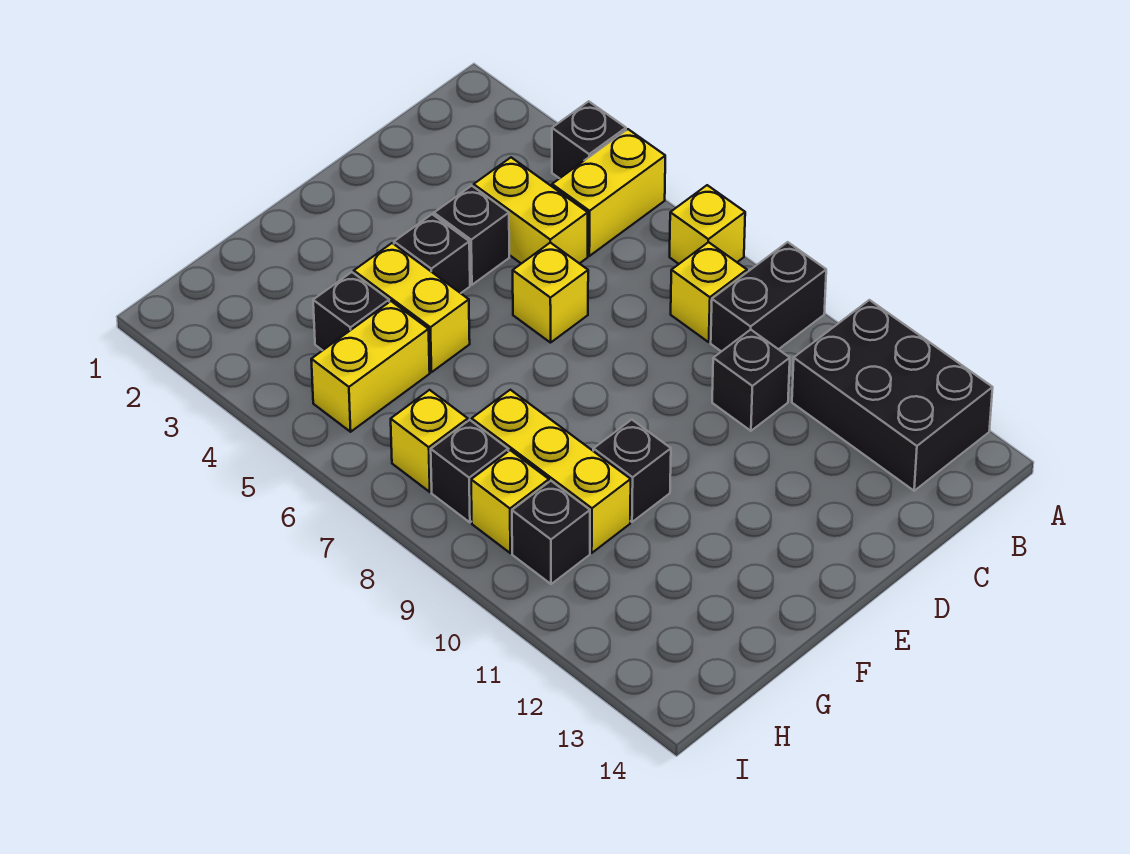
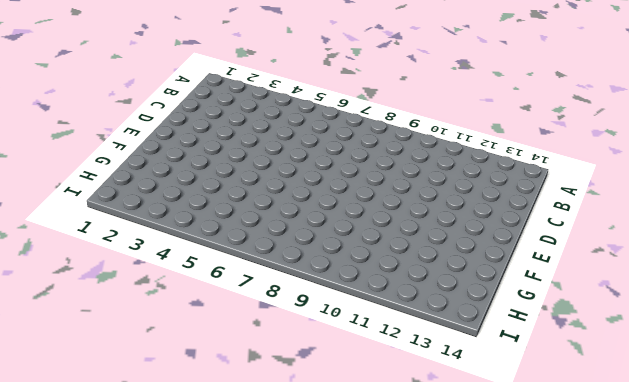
none -> black brick A4 level 1
none -> yellow brick A5:B5 level 1
none -> yellow brick A7 level 1

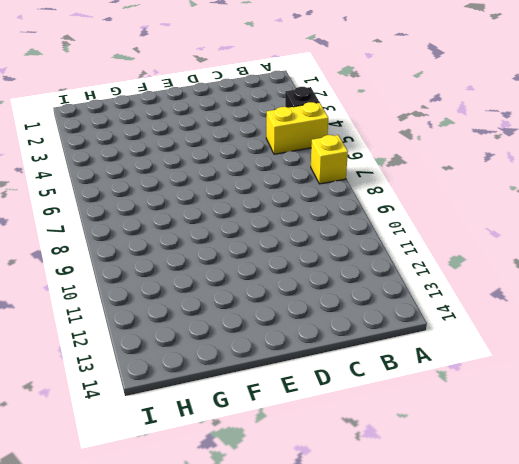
none -> black brick A9:B9 level 1
none -> black brick A11:B13 level 1
none -> yellow brick B8 level 1

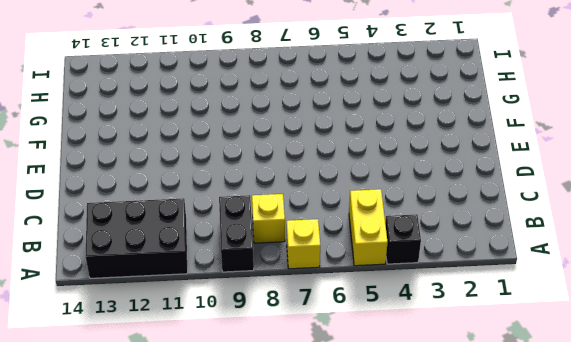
none -> yellow brick C4:C5 level 1
none -> black brick C10 level 1
none -> black brick D4 level 1

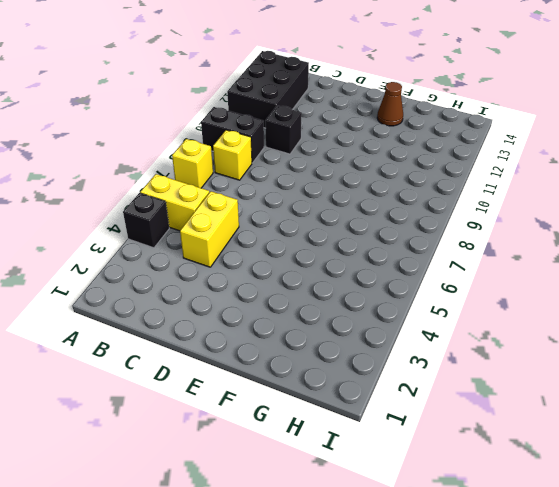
brown cone F13 level 1 -> none
none -> black brick D4 level 1
none -> yellow brick D6 level 1
none -> black brick E4 level 1

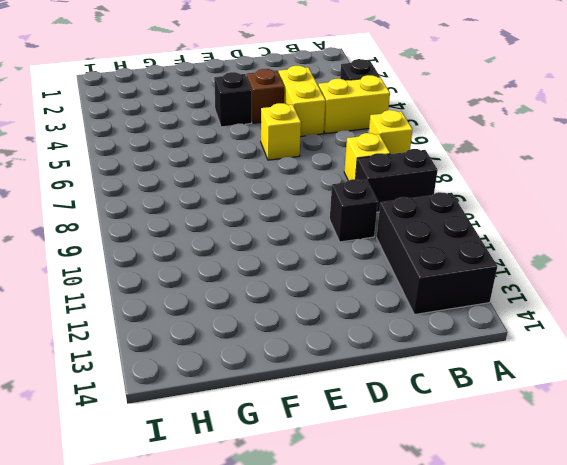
brown brick D4 level 1 -> black brick D4 level 1
none -> yellow brick F4:F5 level 1
none -> black brick F10 level 1
none -> black brick G4 level 1

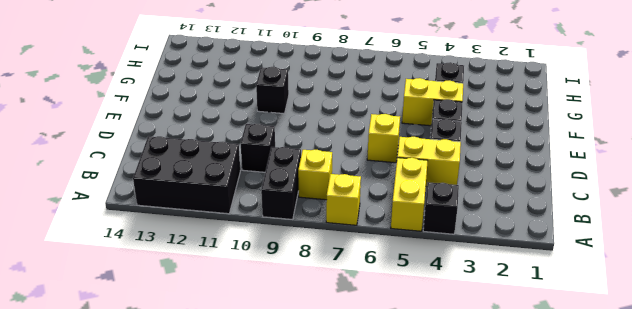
none -> yellow brick G5:H5 level 1
none -> yellow brick G8:G10 level 1
none -> yellow brick H7 level 1

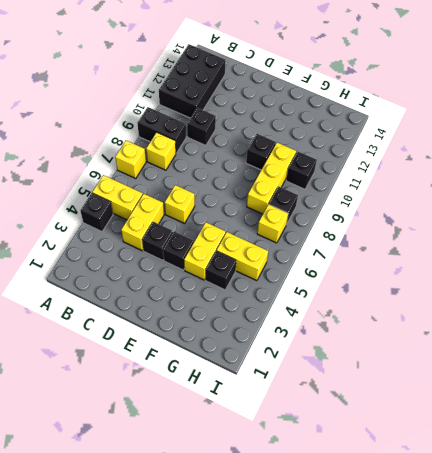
none -> yellow brick H9 level 1

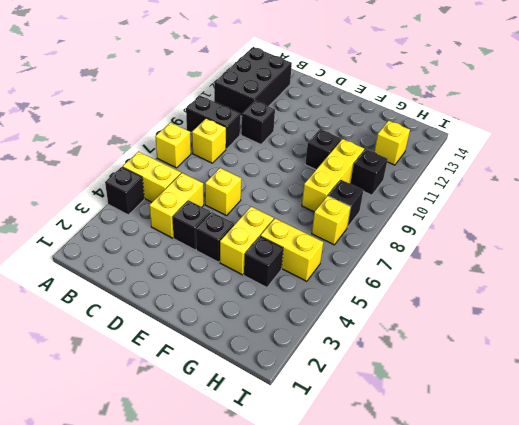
yellow brick H12 level 1 -> yellow brick H9 level 1

